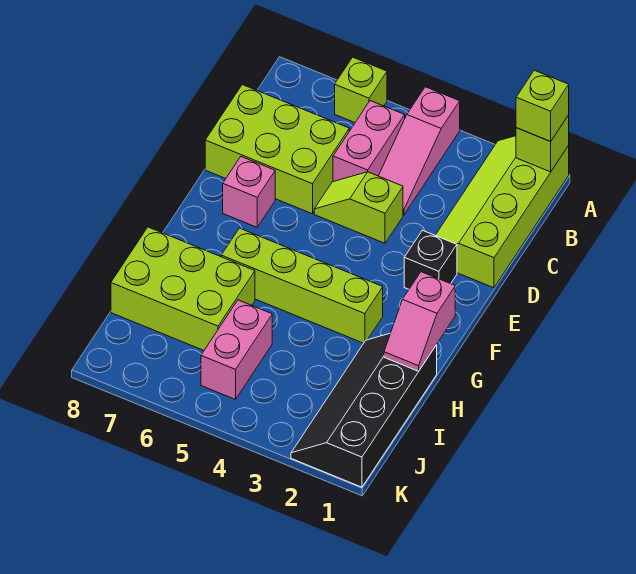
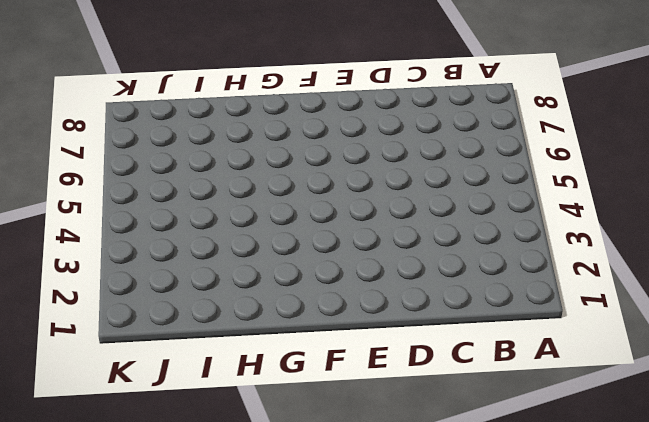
none -> lime slope A1:D2 level 1 top 1
none -> pink slope A4:C4 level 1 top A
none -> lime brick A6 level 1

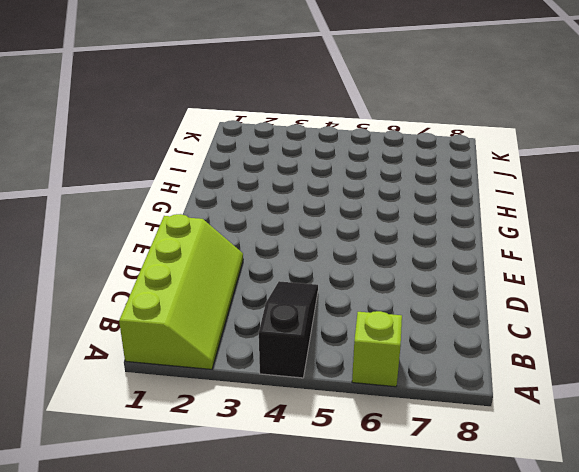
black slope A4:C4 level 1 top A -> pink slope A4:C4 level 1 top A
none -> pink brick B5:C5 level 1
none -> lime brick C6:D8 level 1
none -> lime slope D4:D5 level 1 top 4

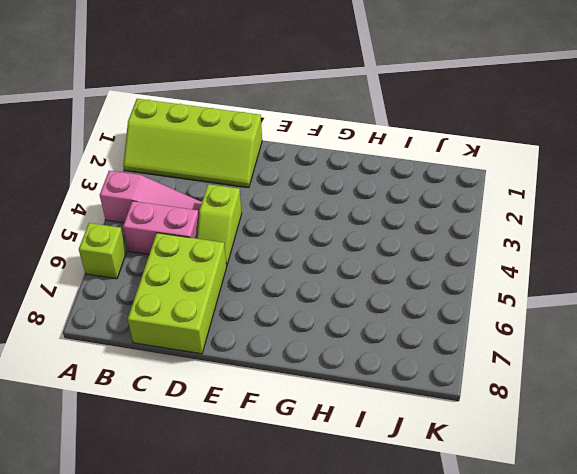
none -> black brick E2 level 1
none -> pink brick E7 level 1
none -> lime brick G3:G6 level 1

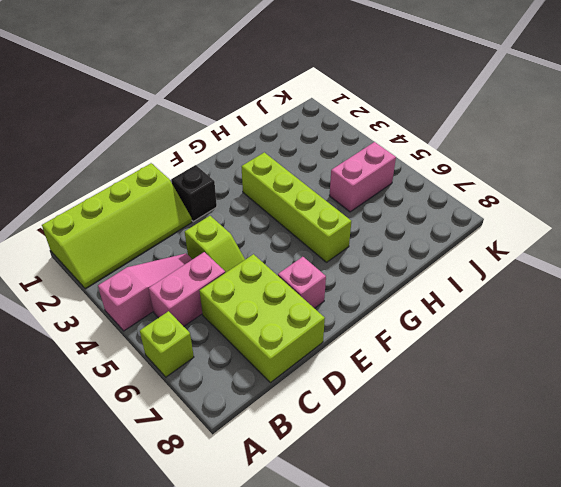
none -> black slope H1:K2 level 1 top 1
none -> lime brick H6:I8 level 1
none -> lime brick A1 level 2

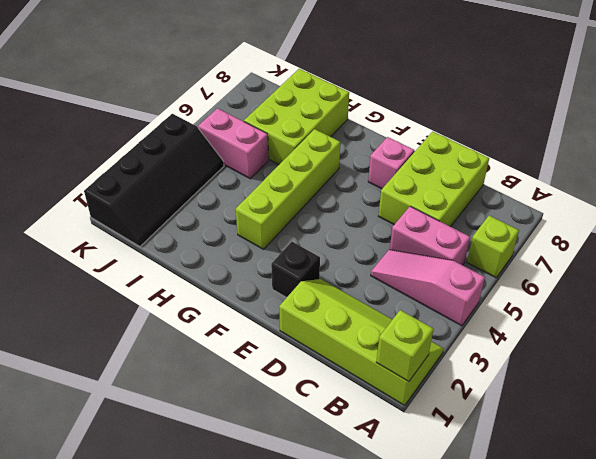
black slope J1:K4 level 1 top K -> black slope H1:K2 level 1 top 1
none -> lime slope D4:D5 level 1 top 4
none -> pink slope G1:H1 level 2 top G
none -> lime brick A1 level 3

